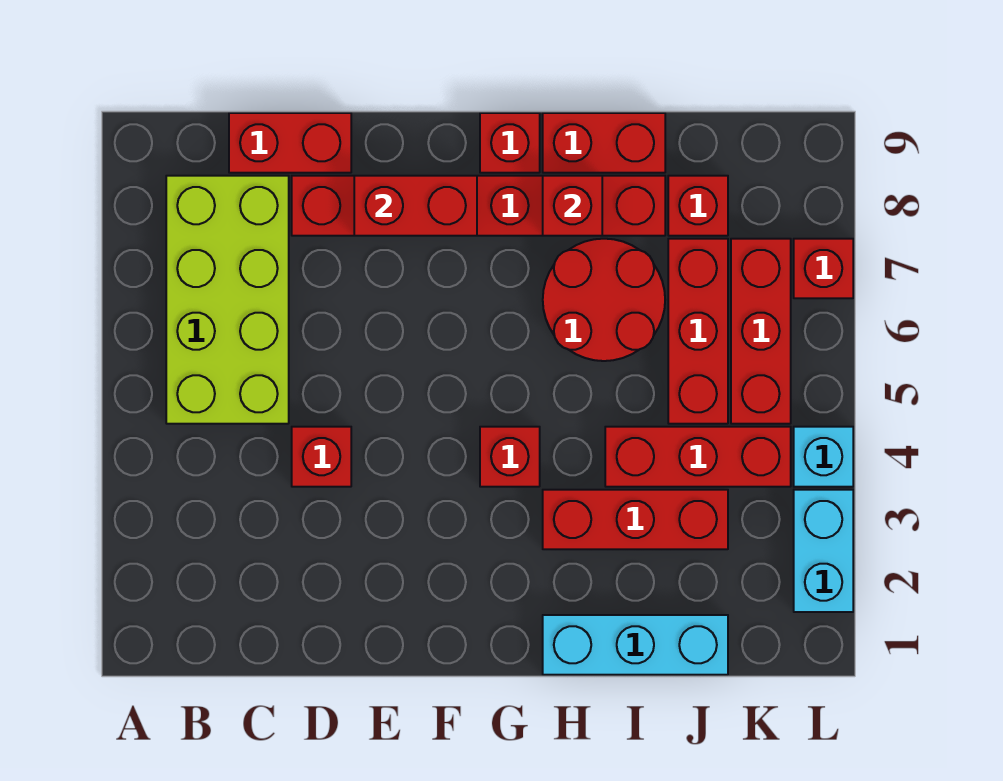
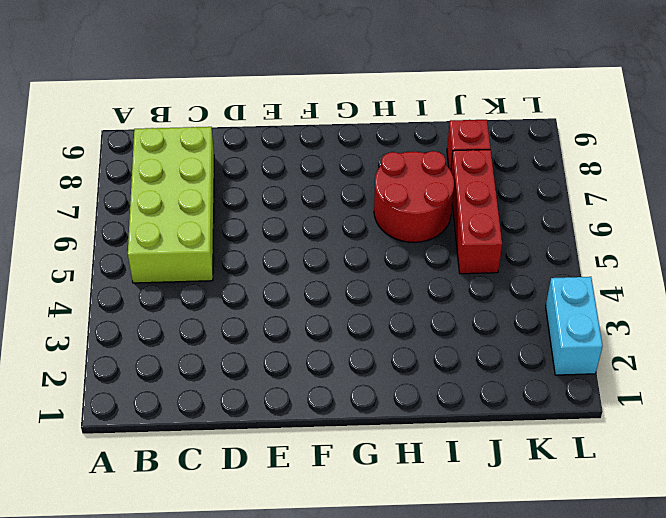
none -> red brick C9:D9 level 1
none -> red brick D4 level 1
none -> red brick D8:I8 level 1

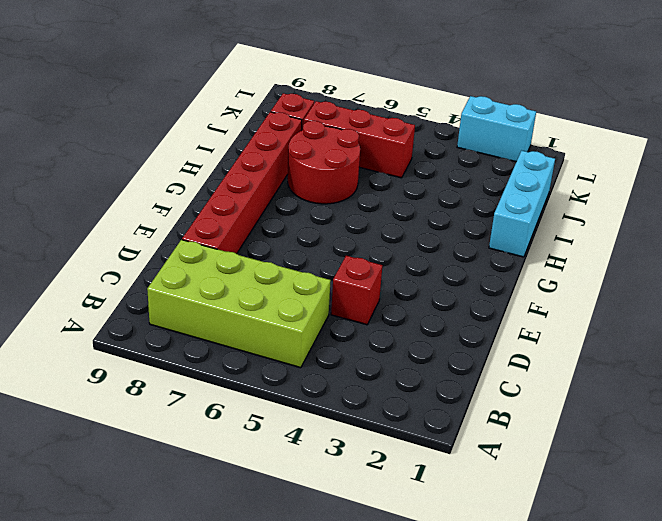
none -> red brick C9:D9 level 1
none -> red brick G4 level 1
none -> red brick G9 level 1

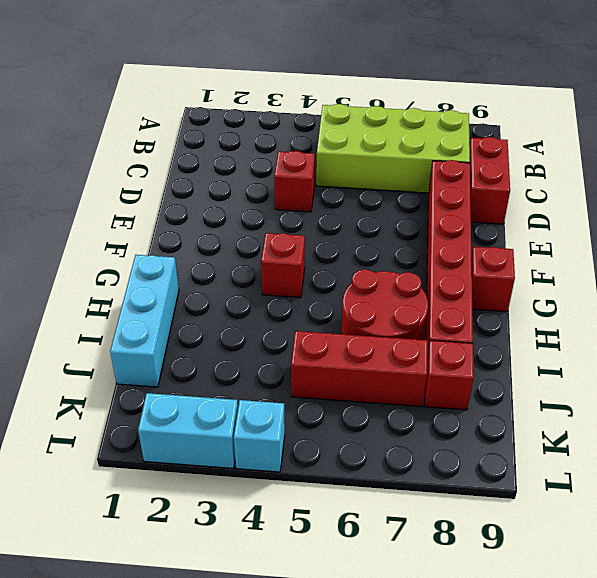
none -> red brick H3:J3 level 1
none -> red brick H9:I9 level 1
none -> red brick I4:K4 level 1

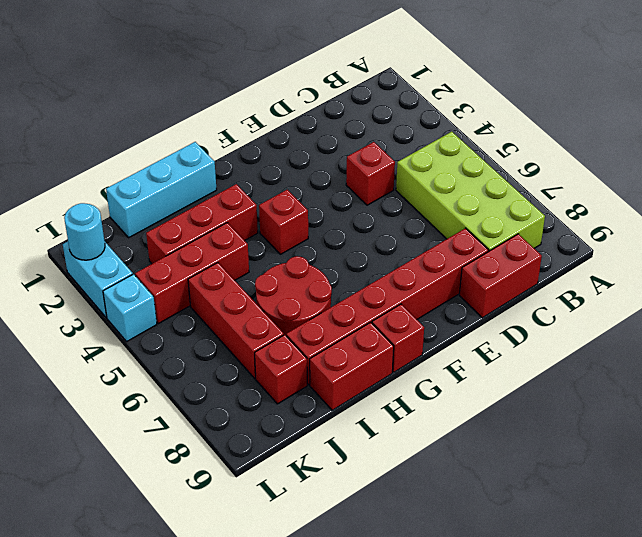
cyan round brick L2 level 2 -> none
none -> red brick K5:K7 level 1
none -> red brick L7 level 1
none -> red brick E8:F8 level 2

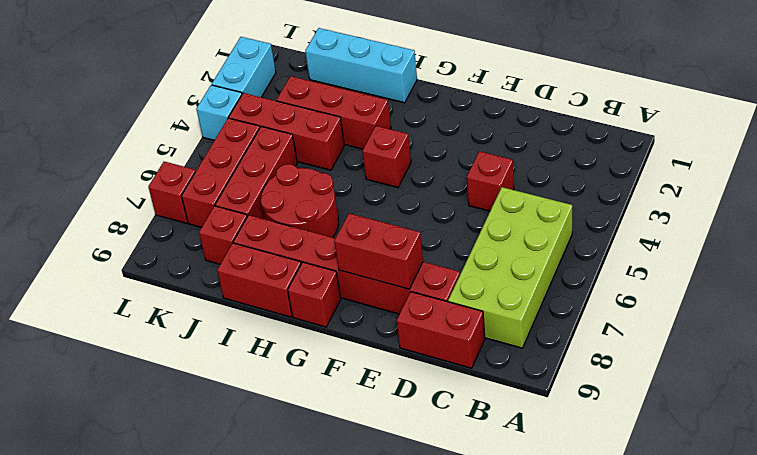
none -> red brick H8 level 2

